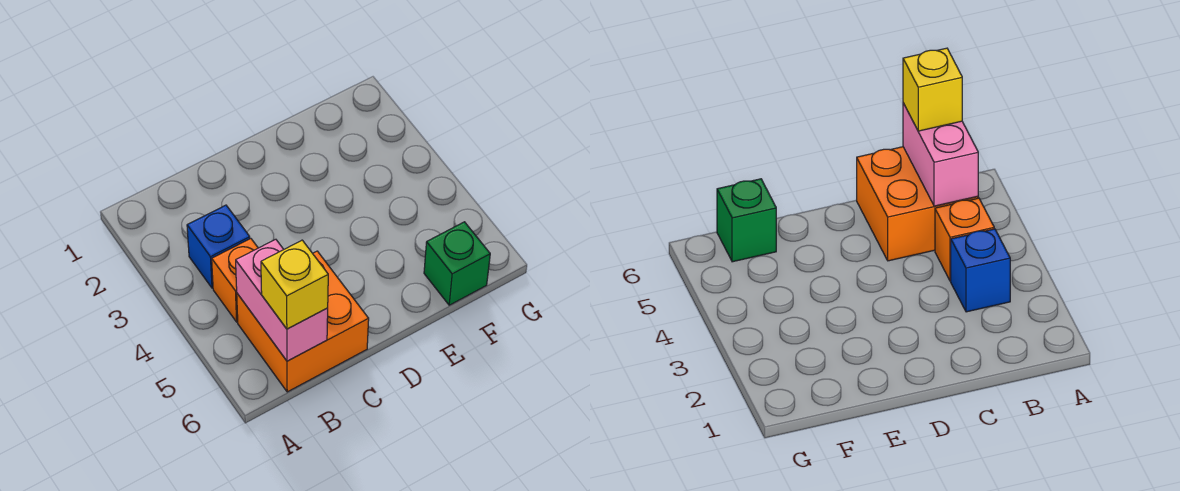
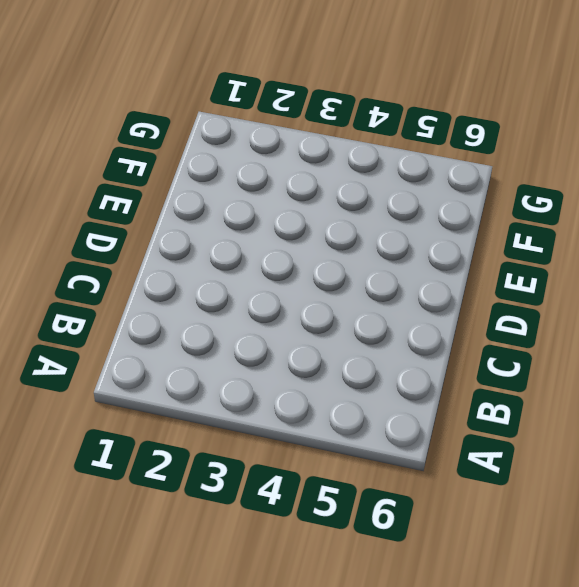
none -> blue brick B3 level 1
none -> orange brick B4 level 1

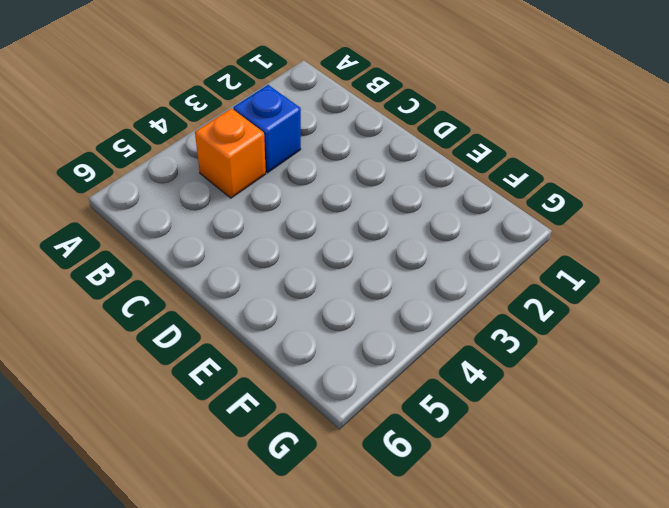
none -> orange brick B5:C6 level 1
none -> green brick F6 level 1

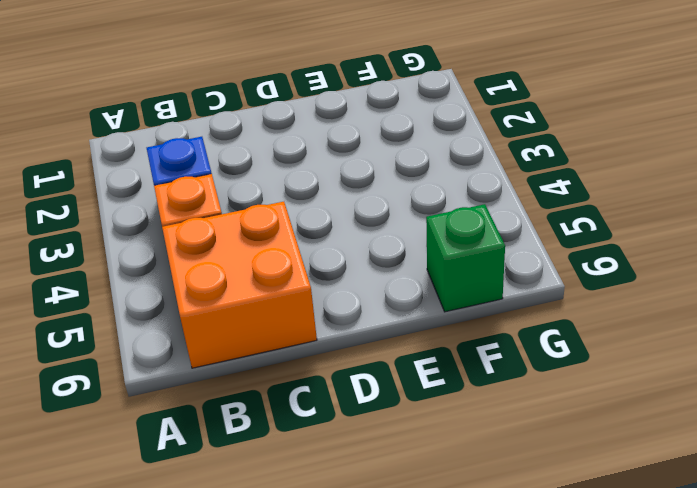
none -> pink brick B5:B6 level 2
none -> yellow brick B6 level 3

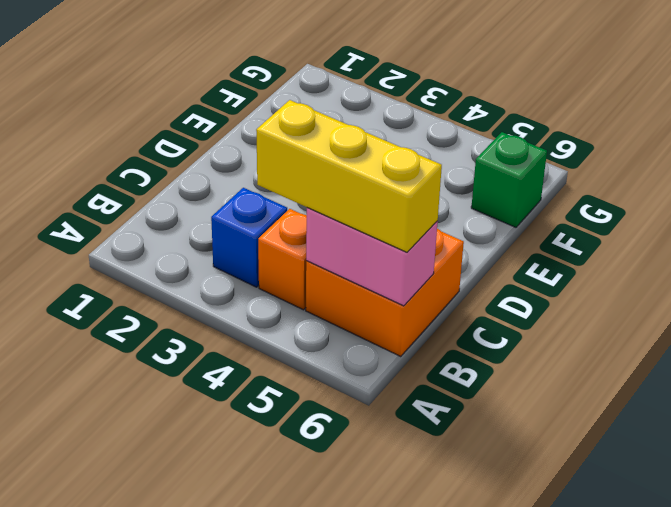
yellow brick B4:B6 level 3 -> yellow brick B6 level 3

